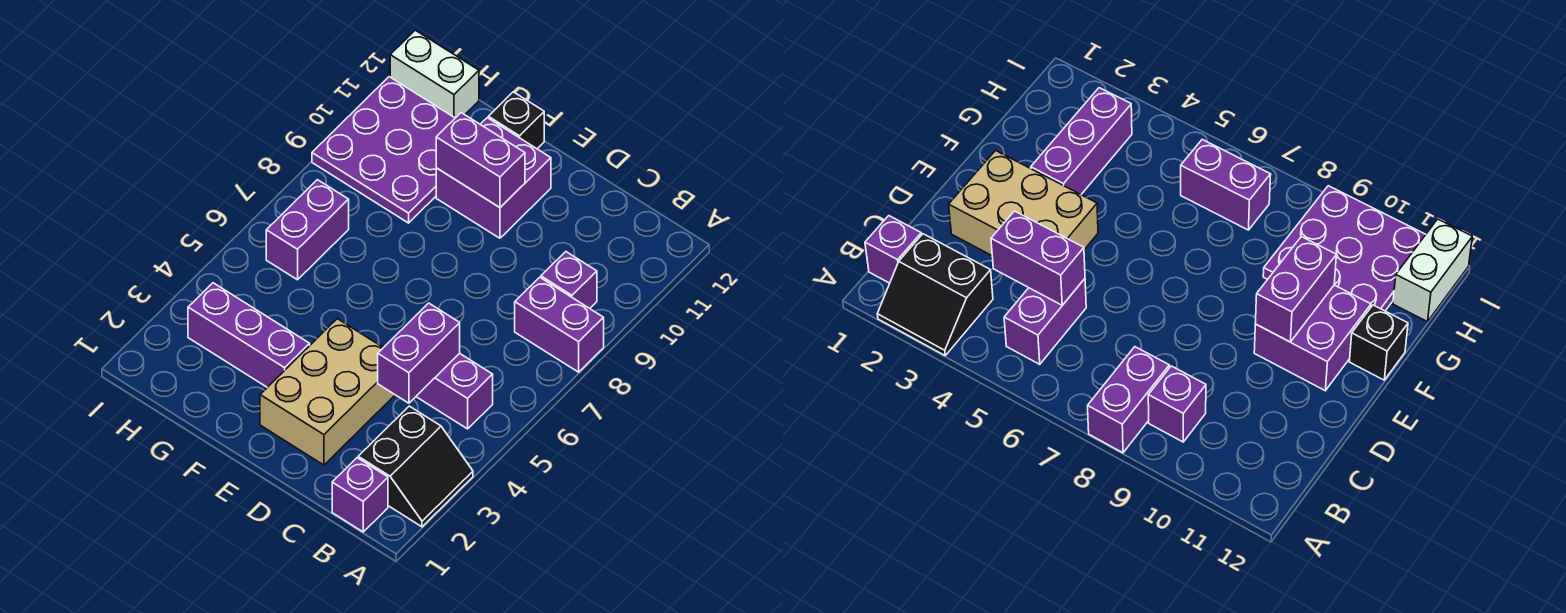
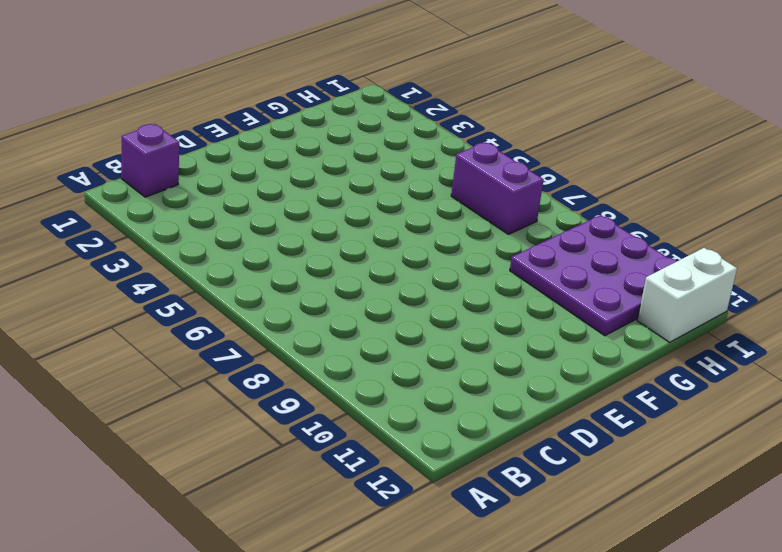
none -> black slope A2:B3 level 1 top B
none -> purple brick A8:B8 level 1
none -> purple brick B5:C5 level 1

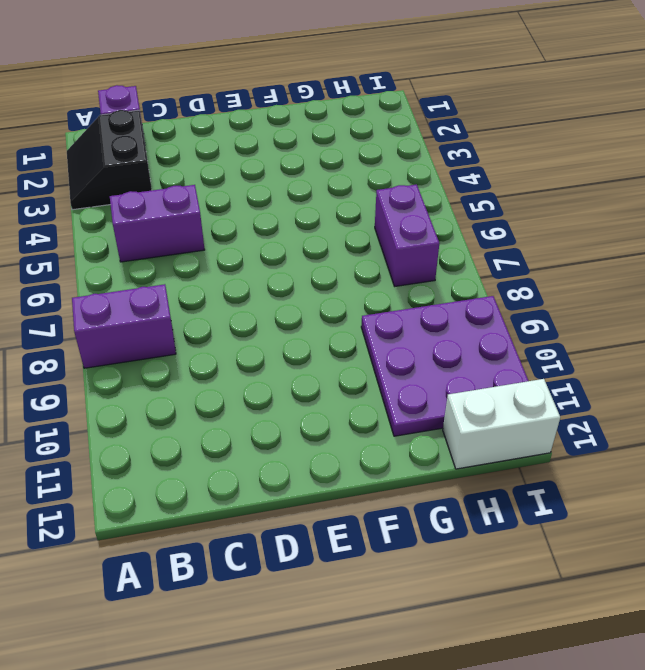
none -> purple brick B9 level 1
none -> tan brick D2:E4 level 1
none -> purple brick E10:F11 level 1

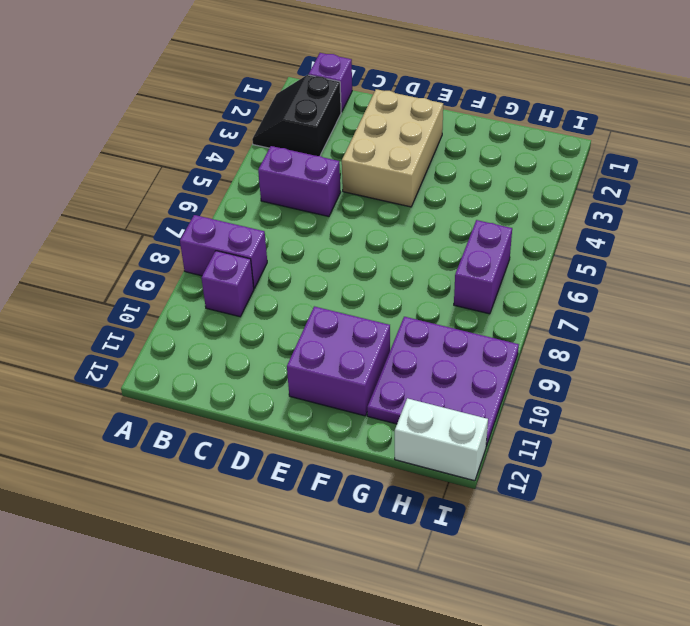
none -> purple brick F3:H3 level 1
none -> black brick F12 level 1
none -> purple brick C4:C5 level 2

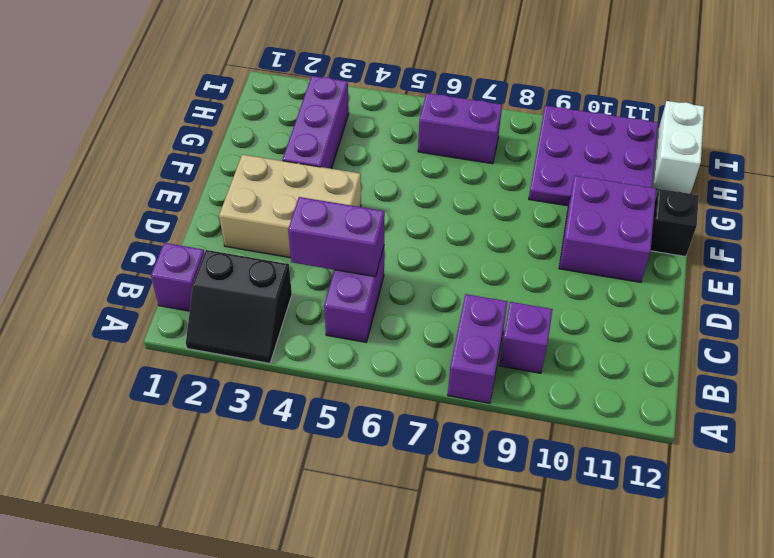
none -> purple brick E10:F10 level 2

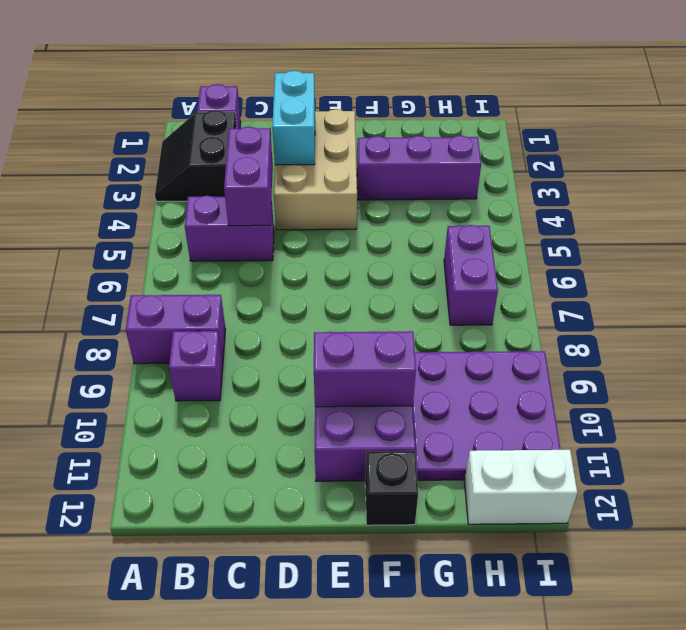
cyan brick D2:D3 level 2 -> none

